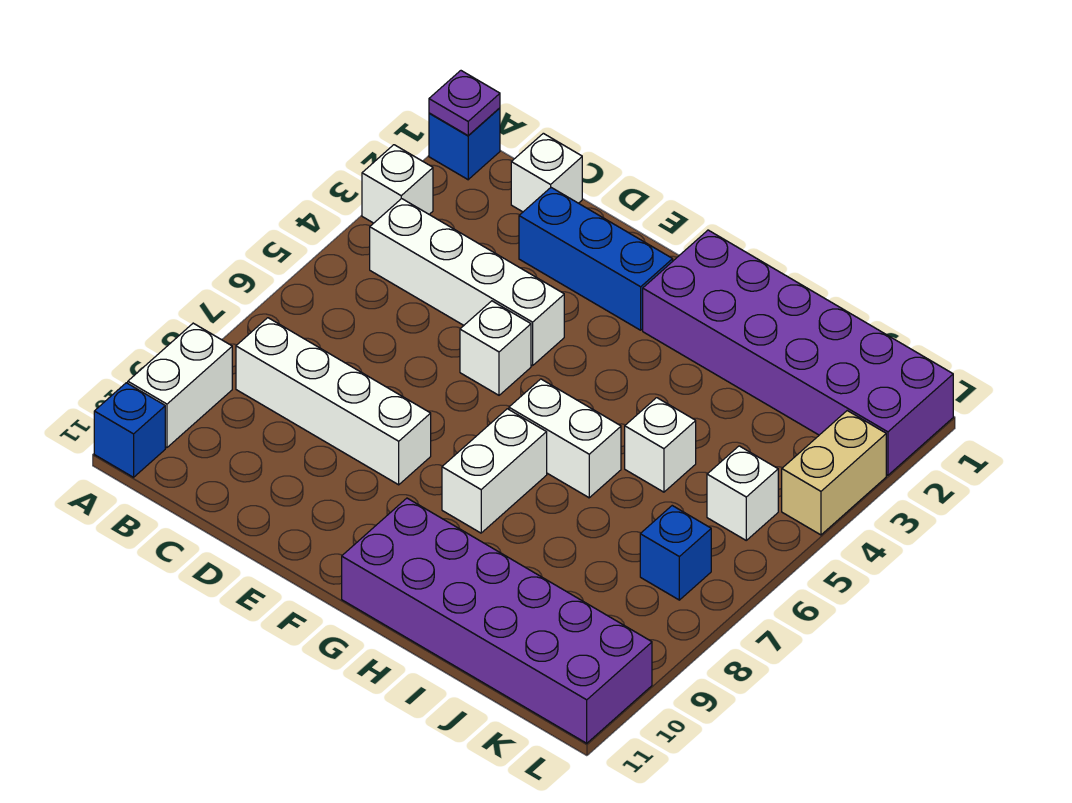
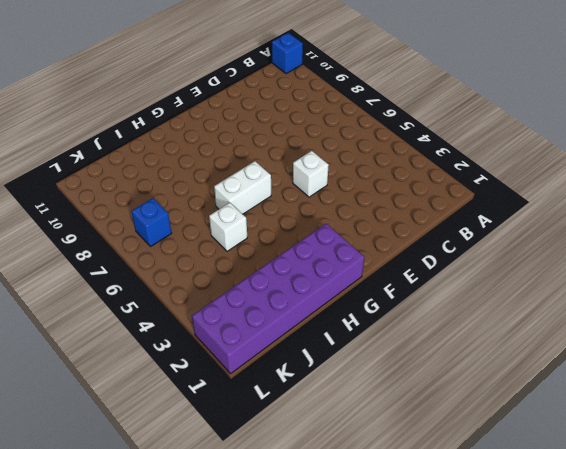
none -> blue brick A1 level 1
none -> white brick A3 level 1
none -> white brick A9:A10 level 1

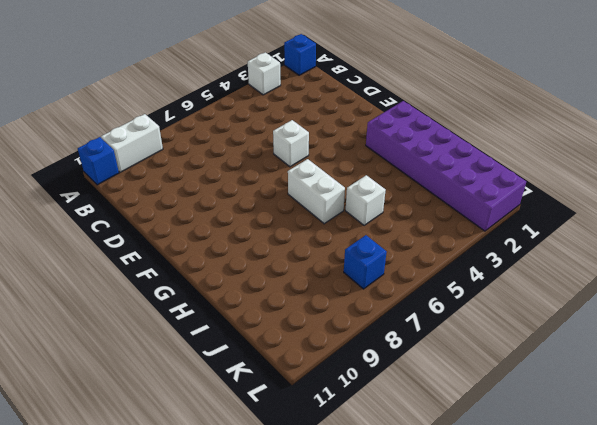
none -> white brick B4:E4 level 1
none -> white brick B8:E8 level 1
none -> white brick C1 level 1

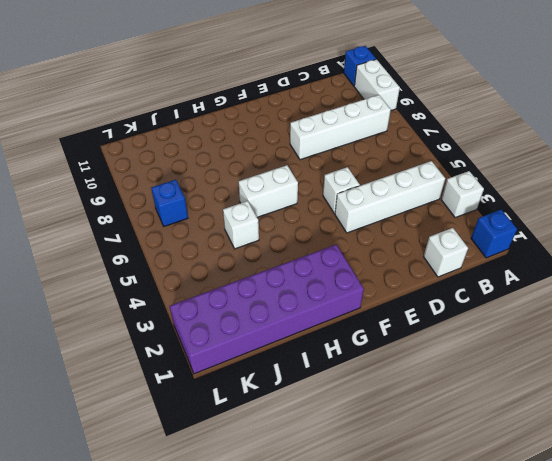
none -> blue brick D2:F2 level 1
none -> white brick G7:G8 level 1
none -> purple brick G10:L11 level 1

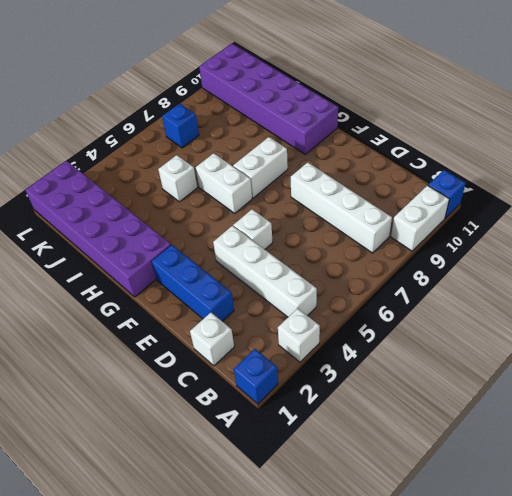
none -> white brick K5 level 1
none -> tan brick L3:L4 level 1
none -> purple plate A1 level 2

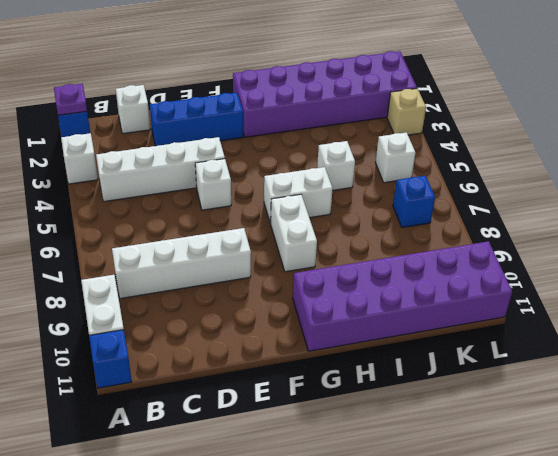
tan brick L3 level 1 -> tan brick L3:L4 level 1

